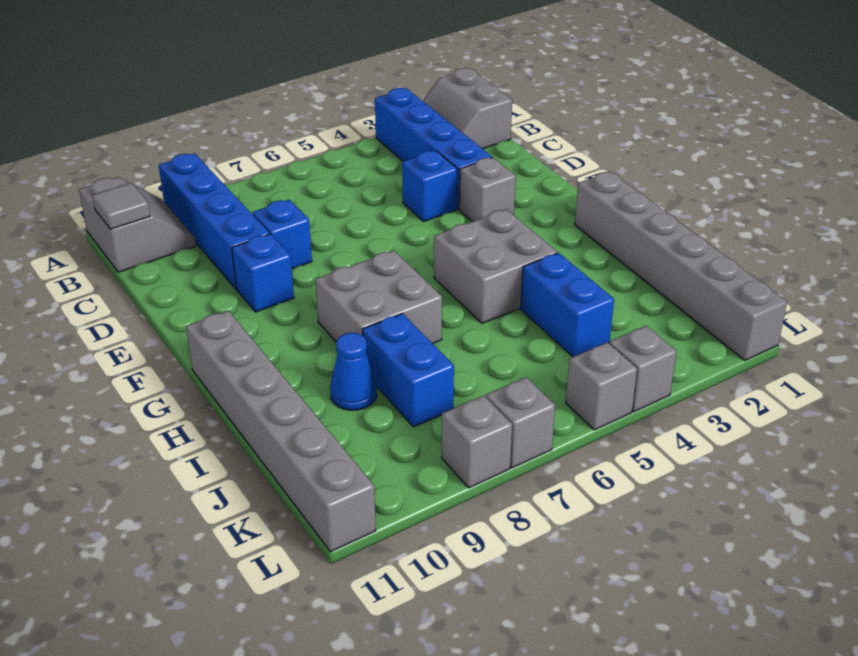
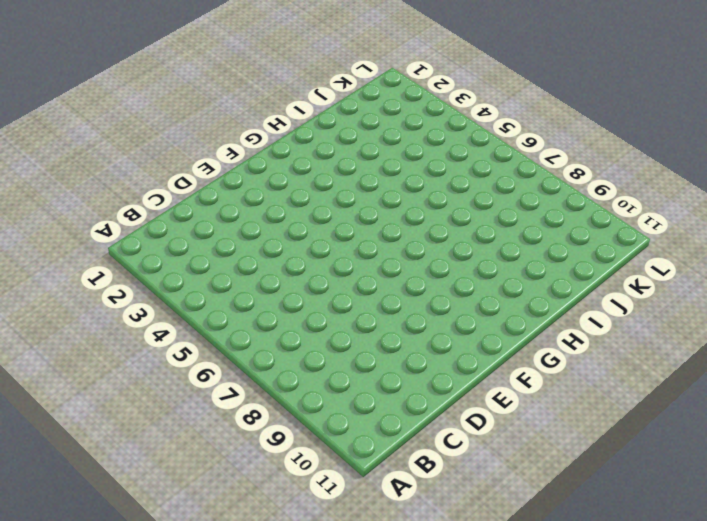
none -> grey slope A1:B2 level 1 top 1
none -> blue brick A3:D3 level 1
none -> blue brick A9:D9 level 1

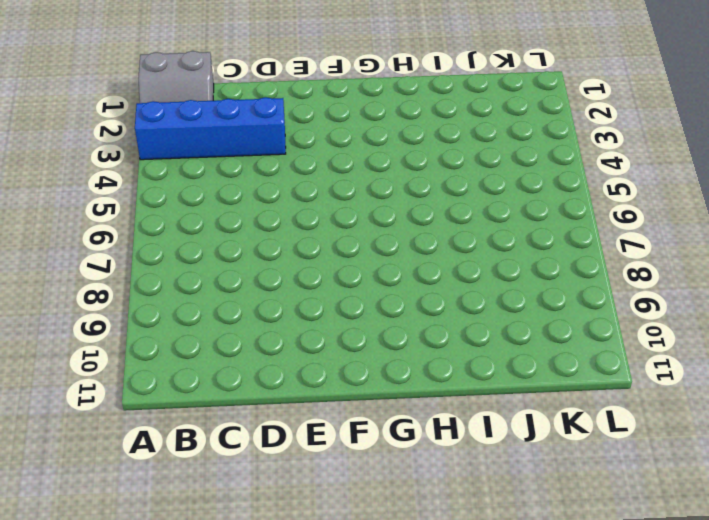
none -> blue brick A9:D9 level 1
none -> grey slope A10:B11 level 1 top 11
none -> blue brick D4 level 1

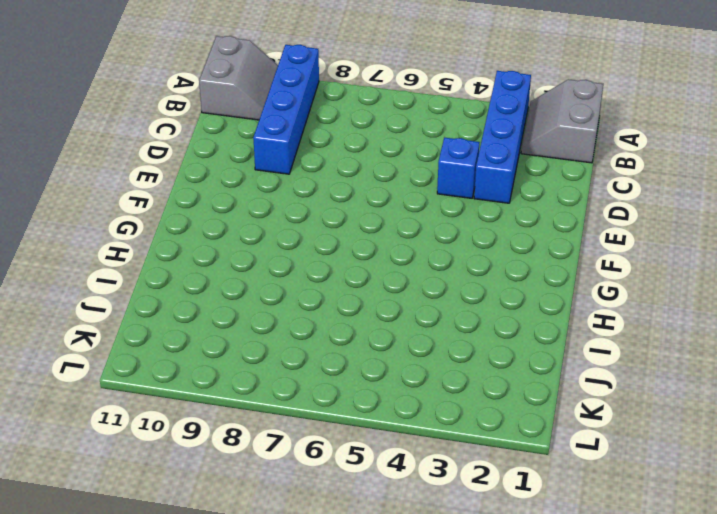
none -> blue brick D8 level 1
none -> grey brick E3 level 1
none -> blue brick E9 level 1

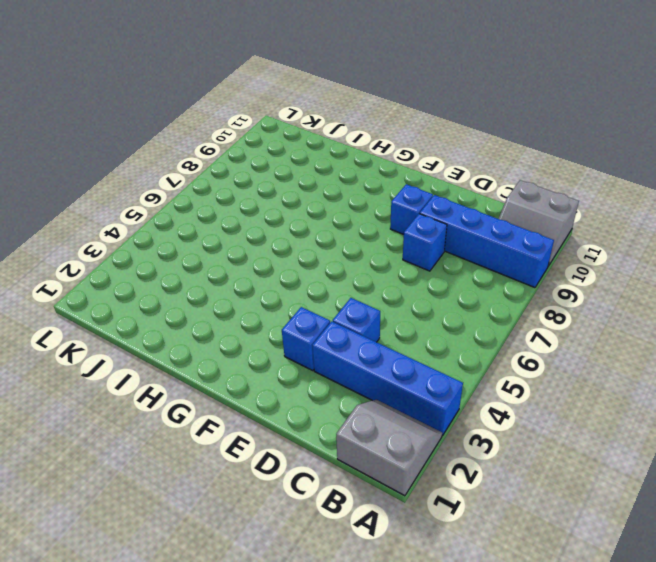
blue brick E3 level 1 -> grey brick E3 level 1
none -> grey brick G1:L1 level 1
none -> grey brick G4:H5 level 1
none -> grey brick G7:H8 level 1

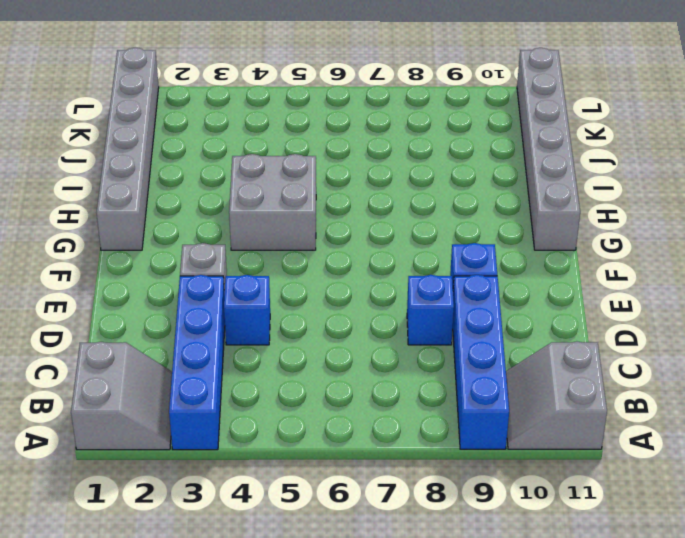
none -> grey brick G7:H8 level 1
none -> blue brick I4:J4 level 1
none -> blue brick I8:J8 level 1

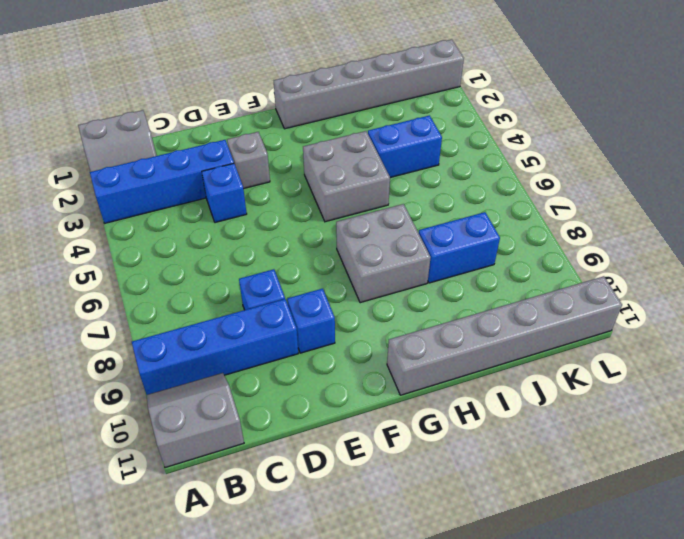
none -> blue cone I9 level 1
none -> grey brick L4 level 1
none -> grey brick L5 level 1

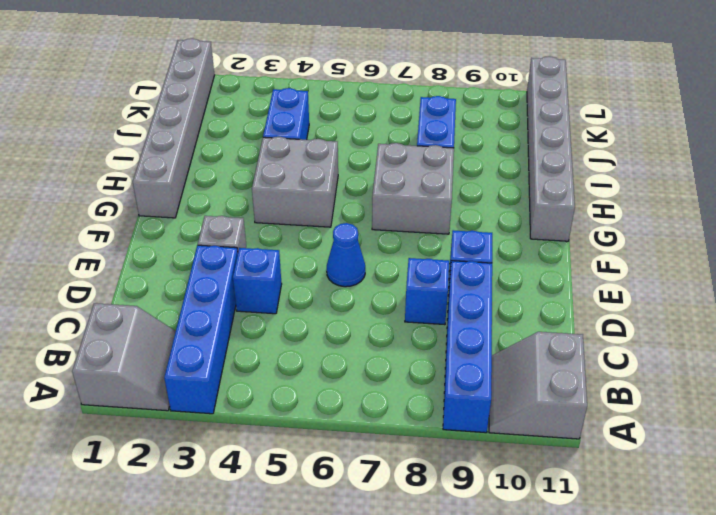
blue cone E6 level 1 -> blue cone I9 level 1
none -> grey brick L4 level 1
none -> grey brick L5 level 1
none -> grey brick L7 level 1

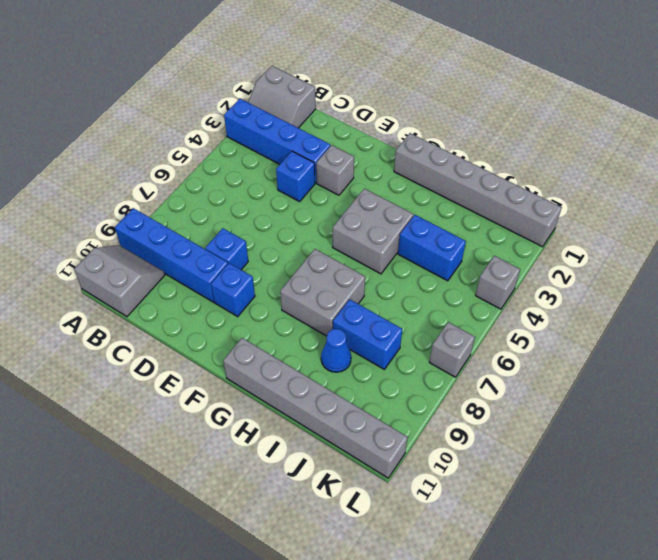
none -> grey brick L5 level 1
none -> grey brick L8 level 1
none -> grey tile B11 level 2

